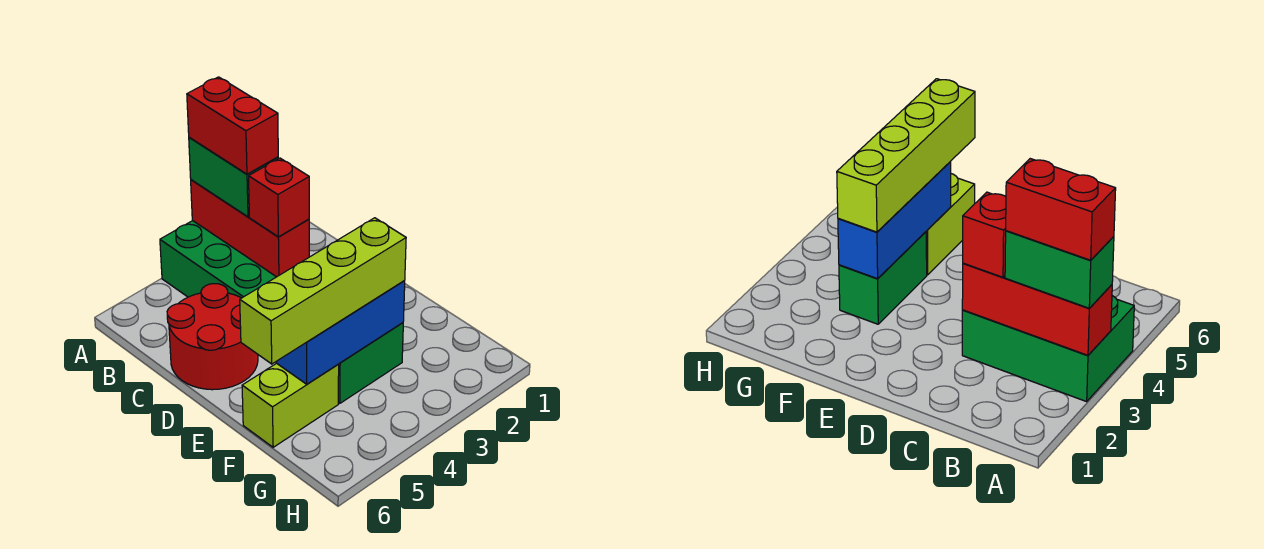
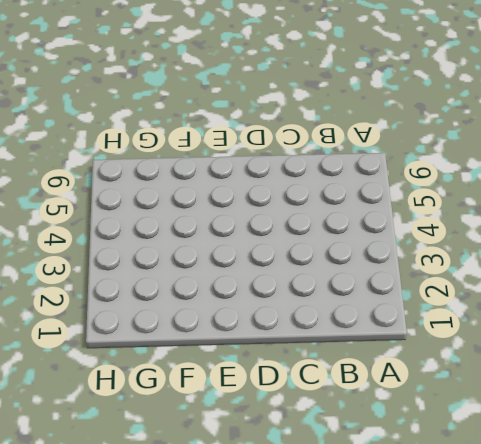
none -> green brick A3:C4 level 1
none -> red round brick C5:D6 level 1

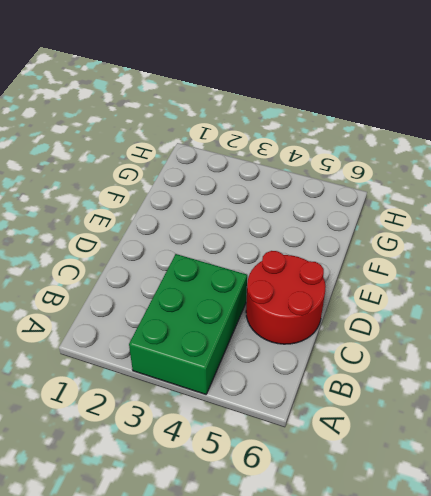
none -> green brick F3:F4 level 1
none -> lime brick F5:F6 level 1

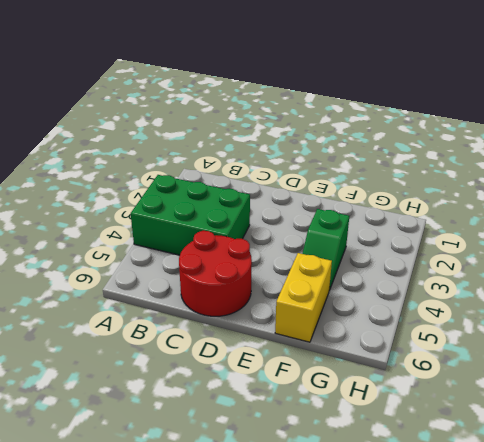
green slope F3:F4 level 1 top 3 -> green brick F3:F4 level 1
yellow brick F5:F6 level 1 -> lime brick F5:F6 level 1
none -> red brick A3:C3 level 2
none -> blue brick F3:F5 level 2

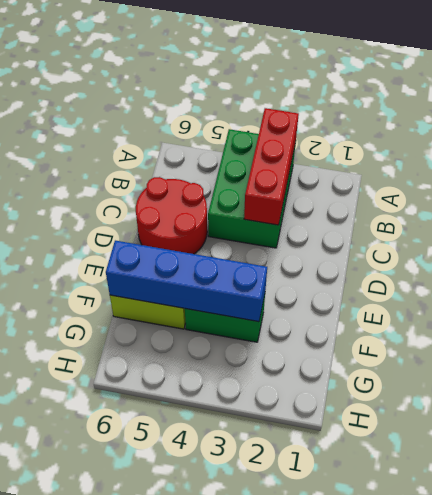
blue brick F3:F6 level 2 -> blue brick F3:F5 level 2
none -> green brick A3:B3 level 3
none -> red brick C3 level 3

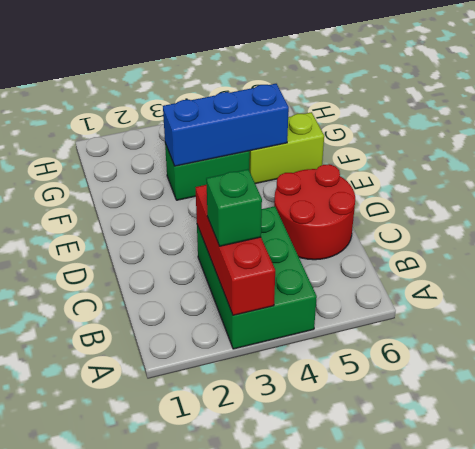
green brick B3 level 3 -> green brick A3:B3 level 3
none -> red brick C3 level 3
none -> lime brick F3:F6 level 3

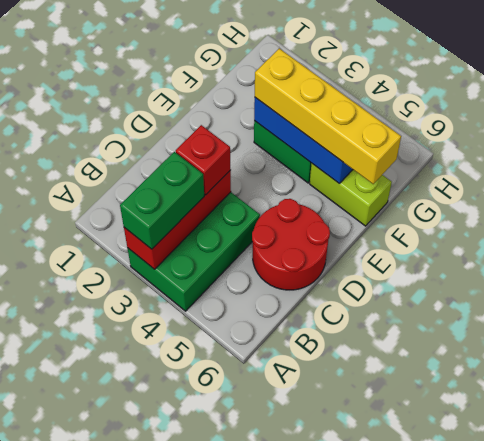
yellow brick F3:F6 level 3 -> lime brick F3:F6 level 3
none -> red brick A3:B3 level 4

